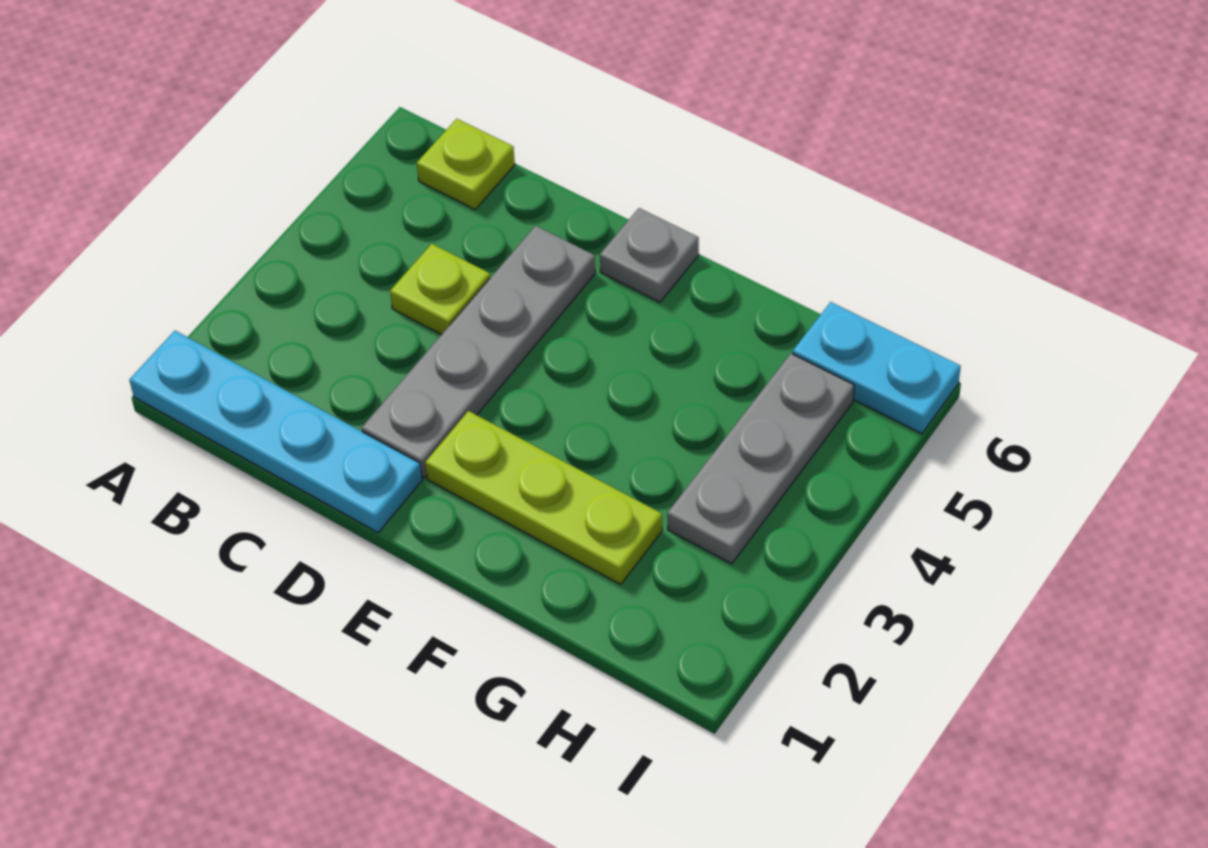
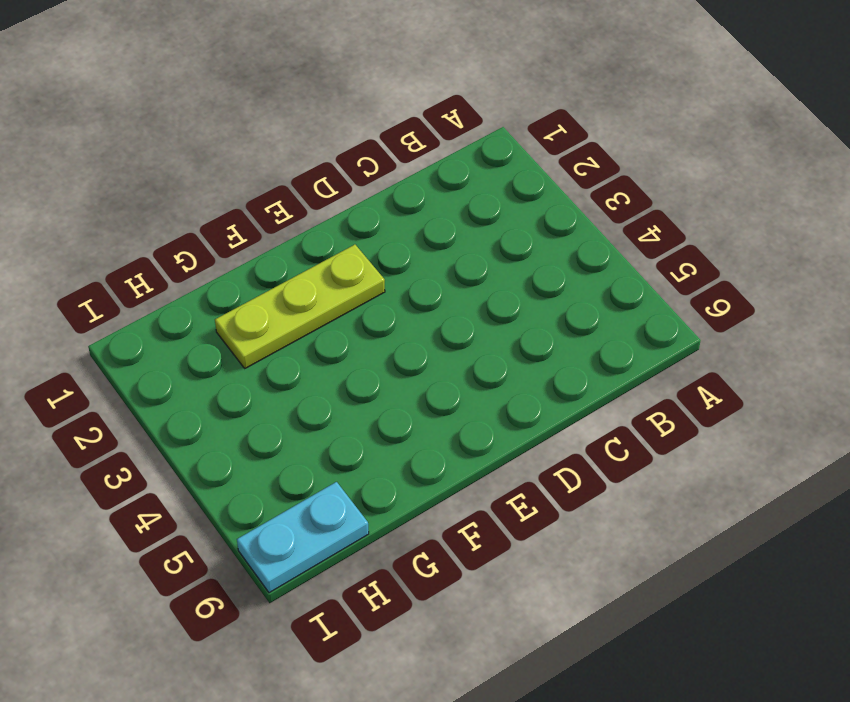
none -> cyan plate A1:D1 level 1
none -> lime plate B6 level 1

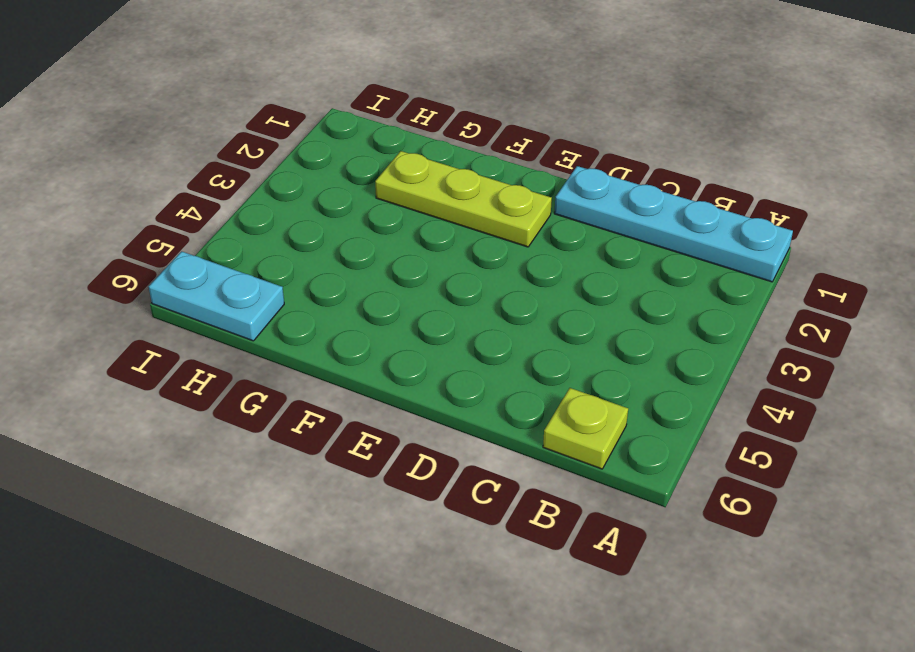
none -> lime plate C4 level 1
none -> grey plate D2:D5 level 1

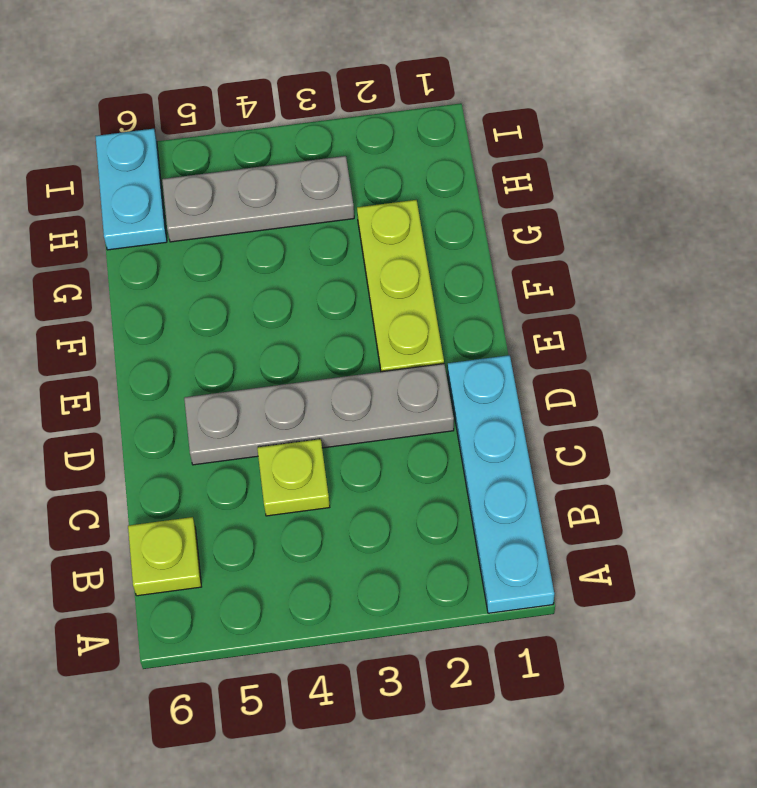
none -> grey plate E6 level 1

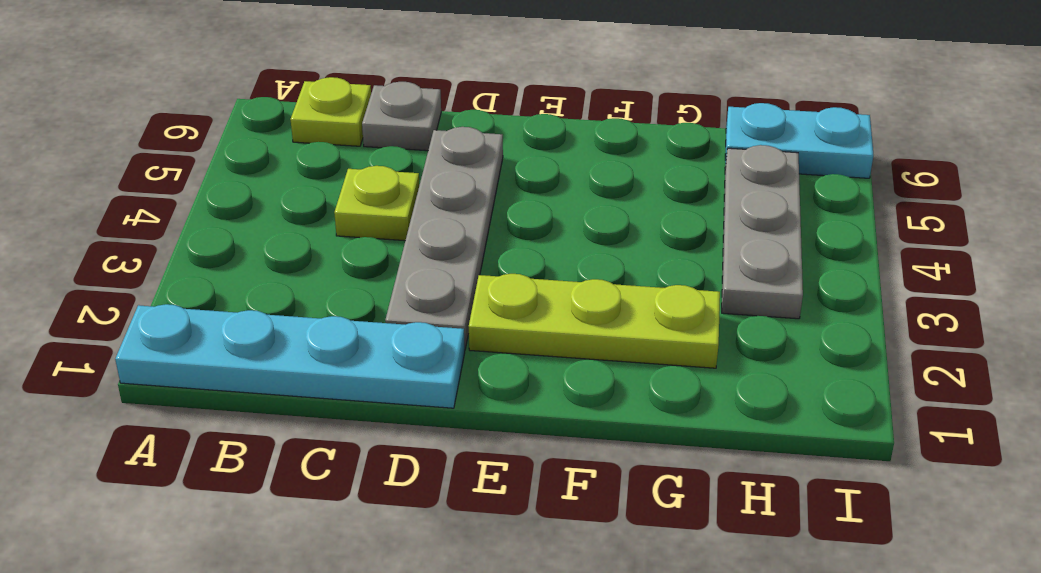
grey plate C6 level 1 -> grey plate E6 level 1

